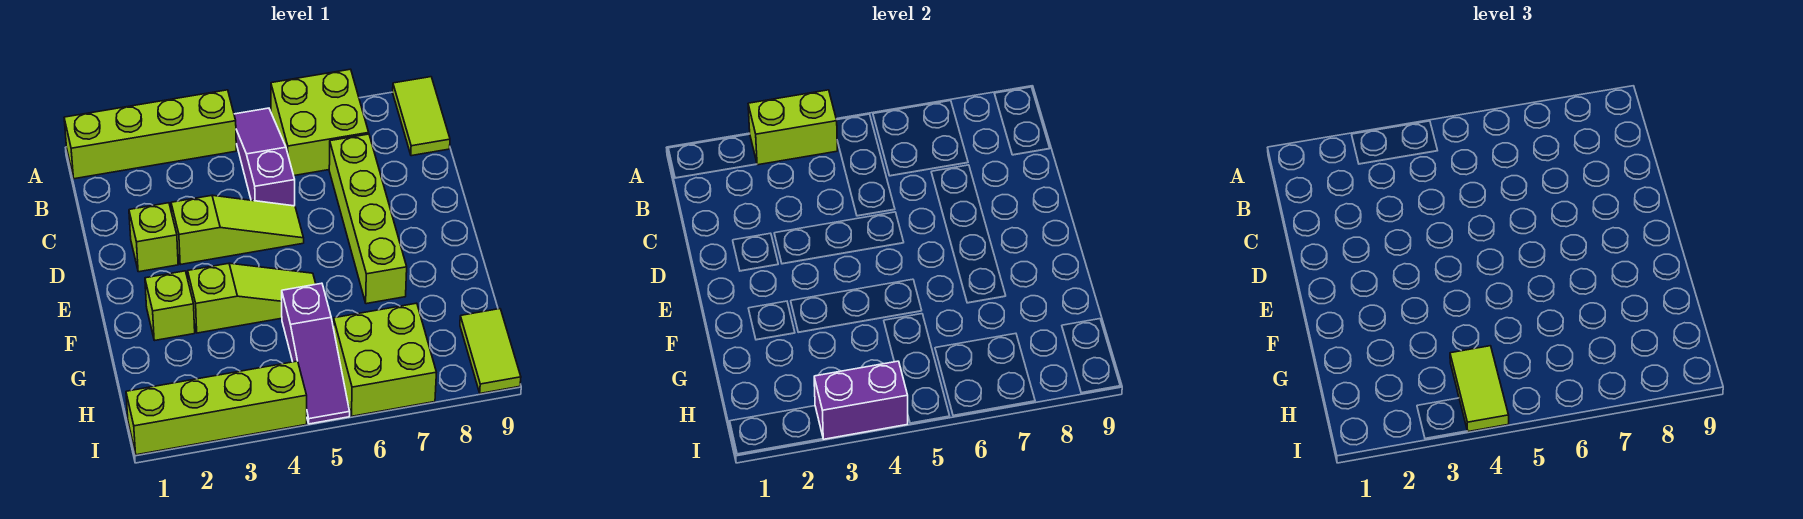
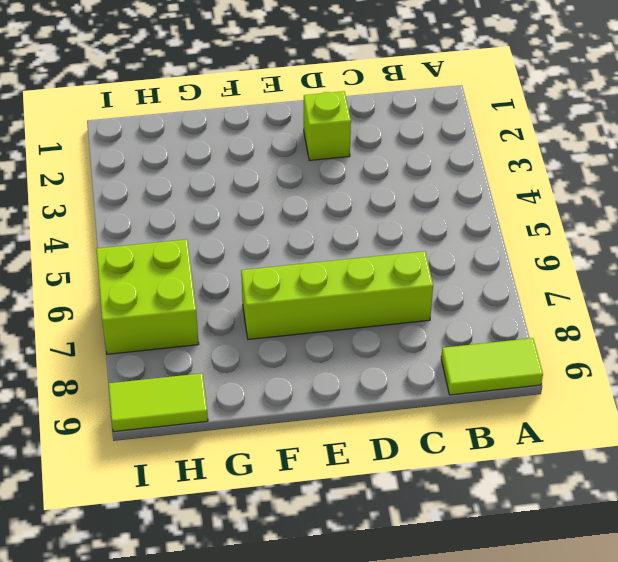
none -> lime brick A1:A4 level 1
none -> purple slope A5:C5 level 1 top C
none -> lime brick A6:B7 level 1

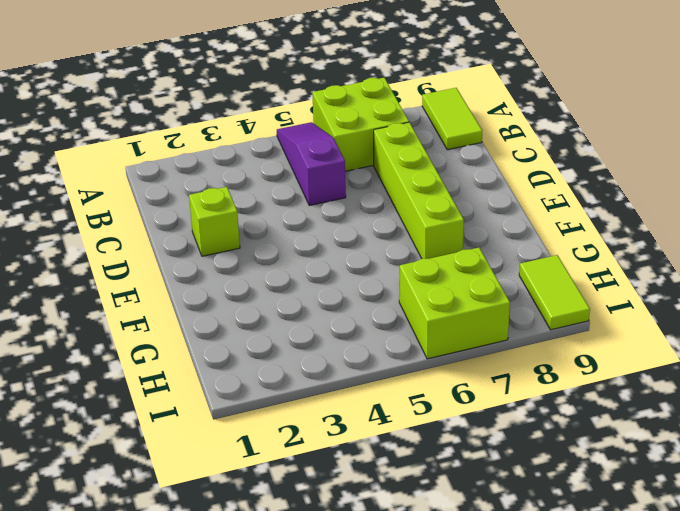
none -> lime brick A1:A4 level 1
none -> lime slope D3:D5 level 1 top 3
none -> lime brick F2 level 1

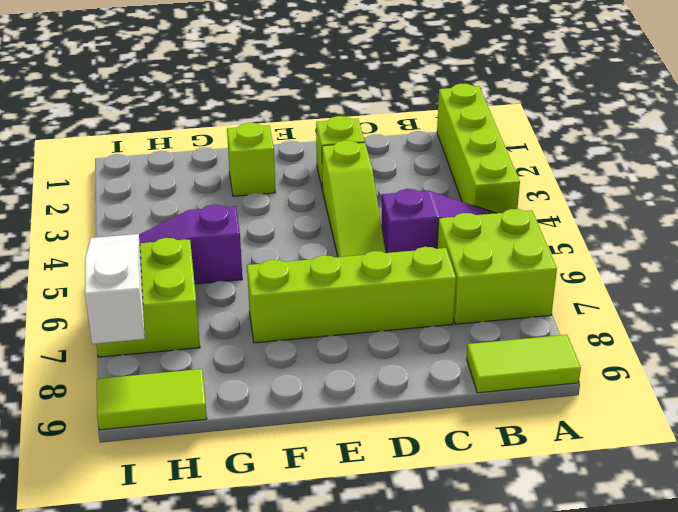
white slope I6:I8 level 2 top 8 -> none
none -> lime slope F3:F5 level 1 top 3
none -> lime brick I1:I4 level 1
none -> lime brick A3:A4 level 2

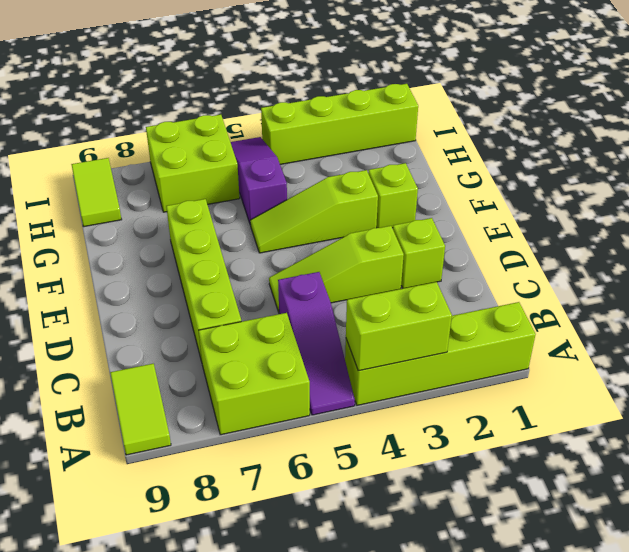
none -> purple brick I3:I4 level 2
none -> lime tile H4:I4 level 3

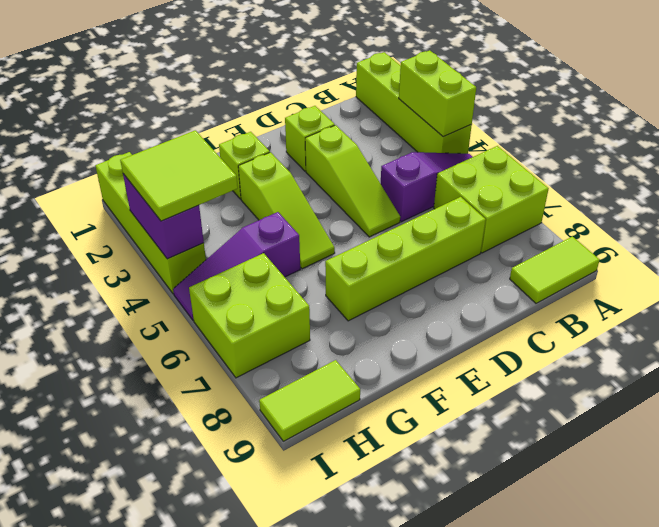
lime tile H3:I4 level 3 -> lime tile H4:I4 level 3

